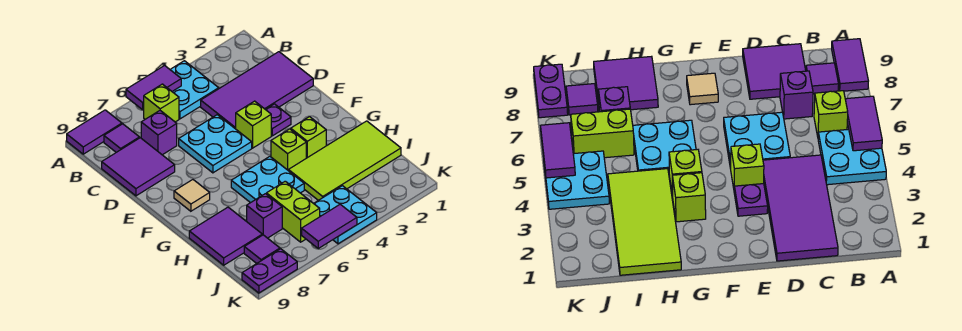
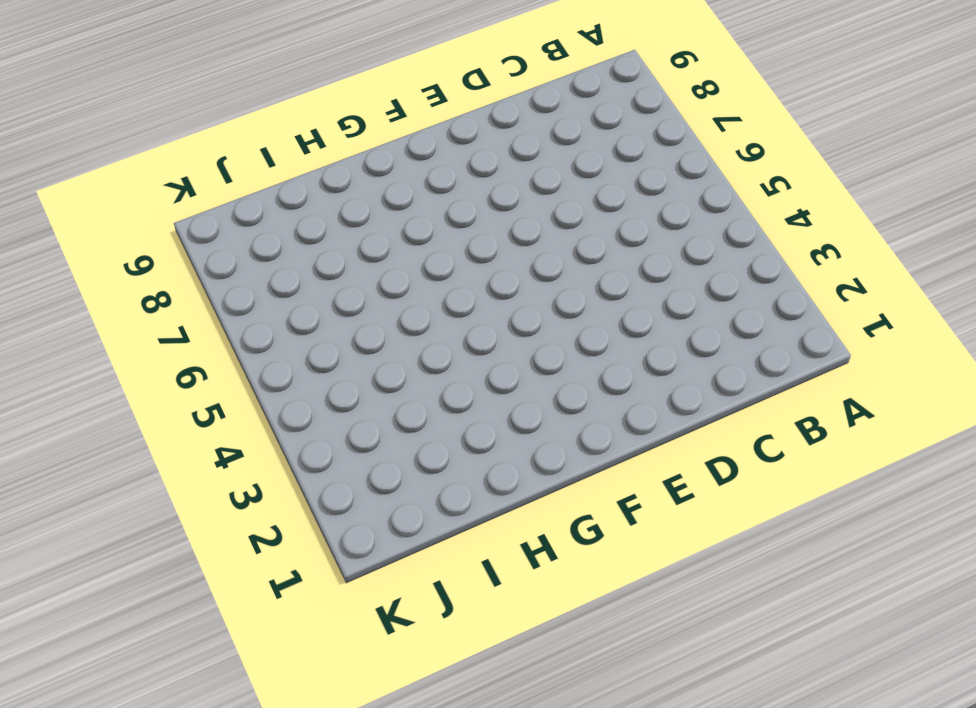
none -> cyan plate A4:B5 level 1
none -> purple tile A8:A9 level 1
none -> lime brick B6 level 1

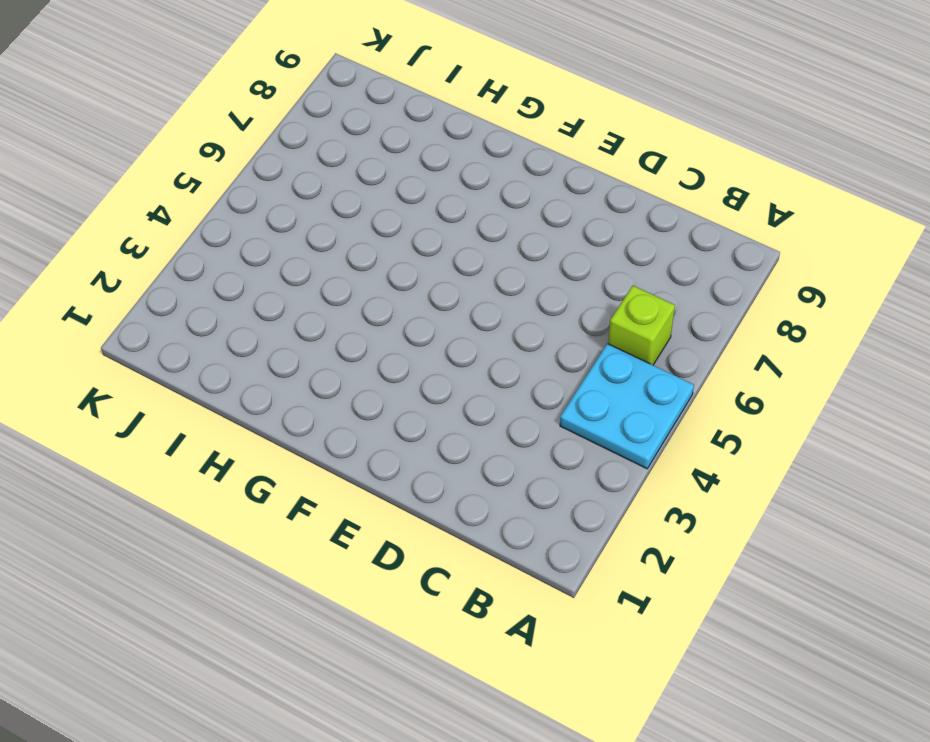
none -> purple tile A8:A9 level 1
none -> purple tile B8 level 1
none -> purple tile C1:D4 level 1

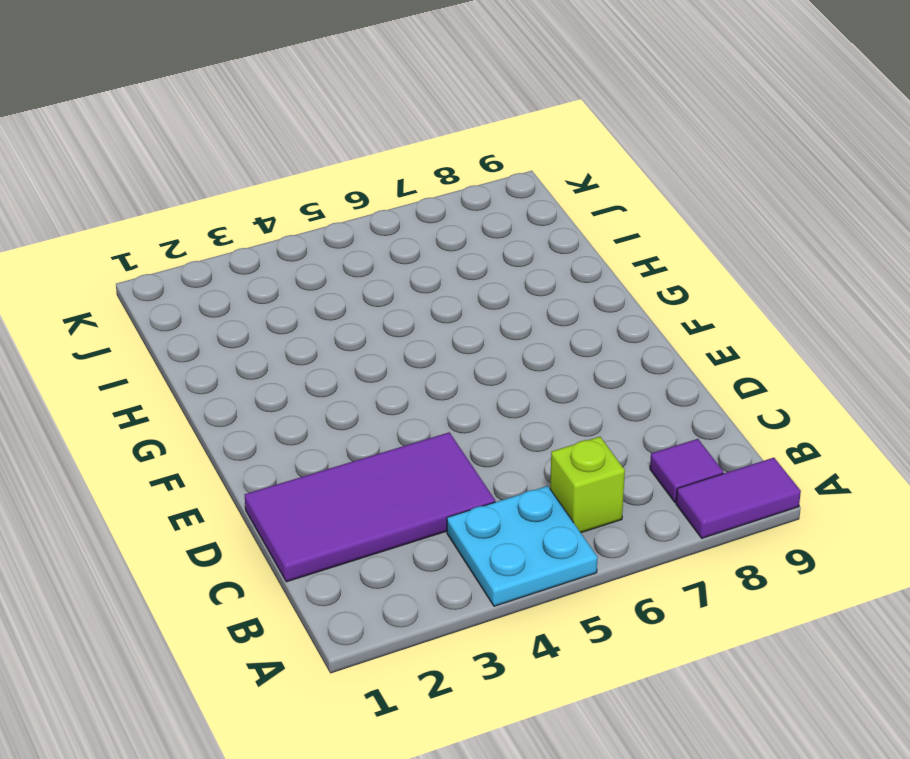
none -> purple brick C7 level 1
none -> purple tile C8:D9 level 1
none -> cyan plate D5:E6 level 1

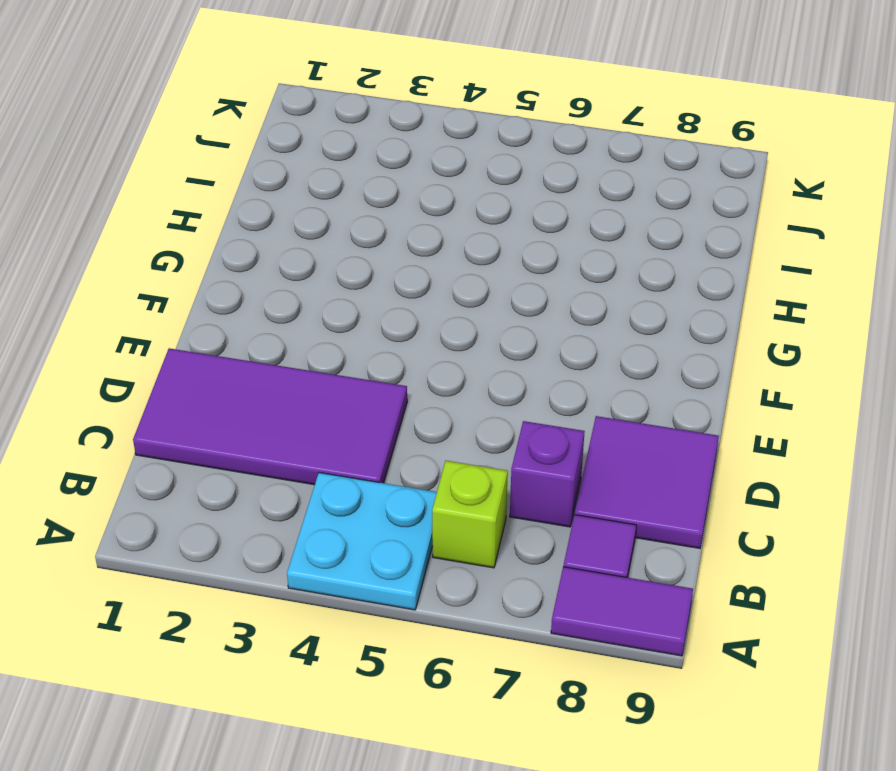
none -> cyan plate D5:E6 level 1
none -> purple plate E3 level 1
none -> lime brick E4 level 1

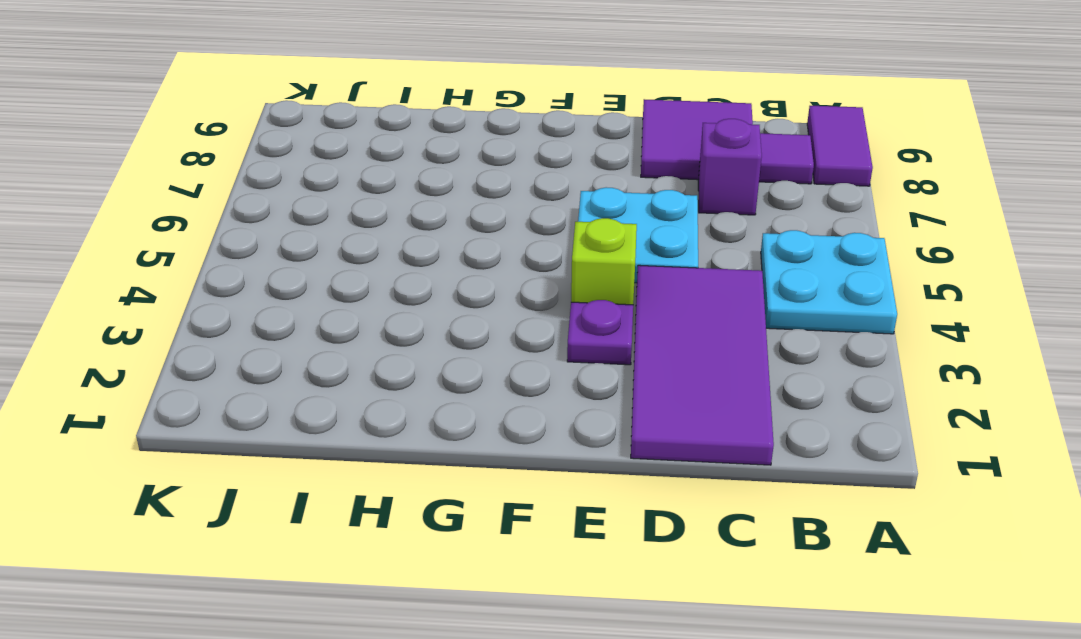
none -> lime brick B6 level 1
none -> tan tile F8 level 1
none -> lime brick G3 level 1

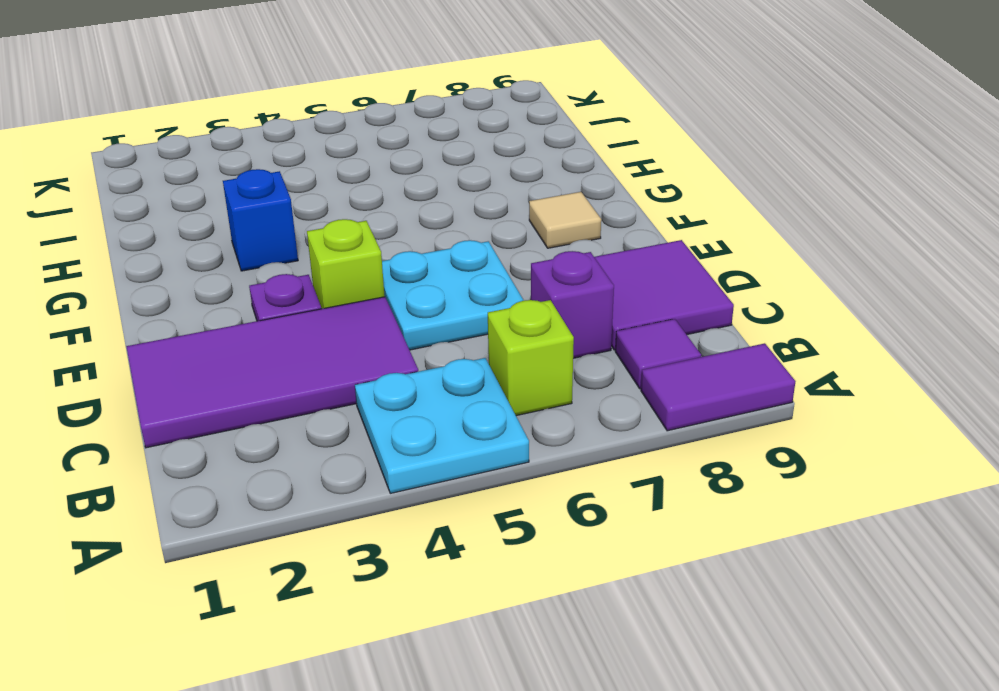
blue brick G3 level 1 -> lime brick G3 level 1
none -> lime brick G4 level 1
none -> cyan plate G5:H6 level 1
none -> lime tile H1:I4 level 1

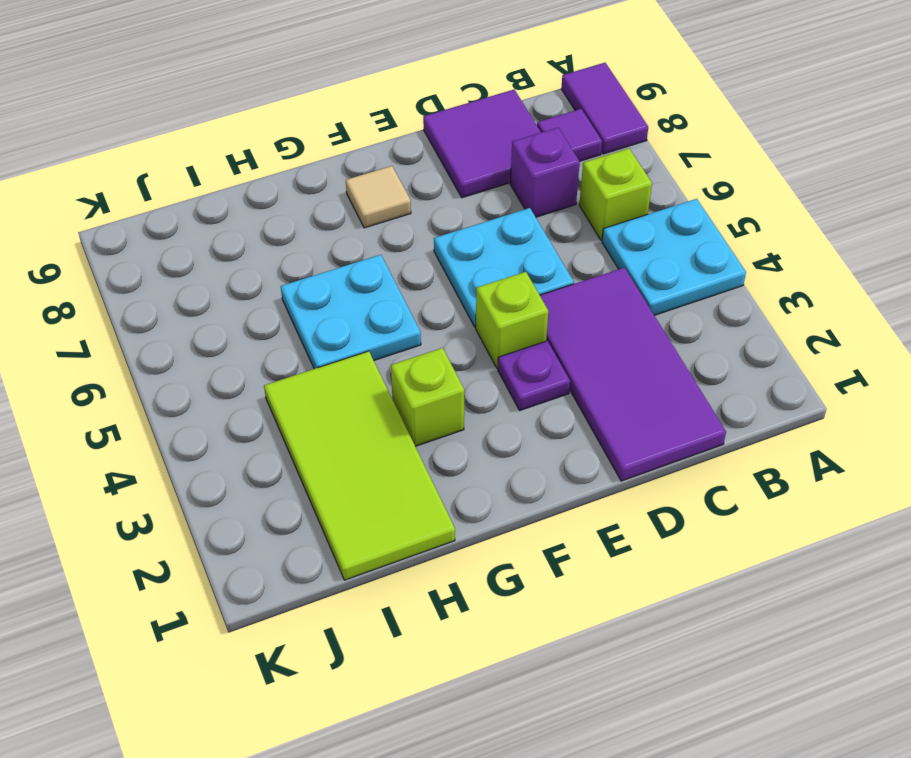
none -> lime brick G4 level 1
none -> purple tile H8:I9 level 1
none -> lime brick I6:J6 level 1

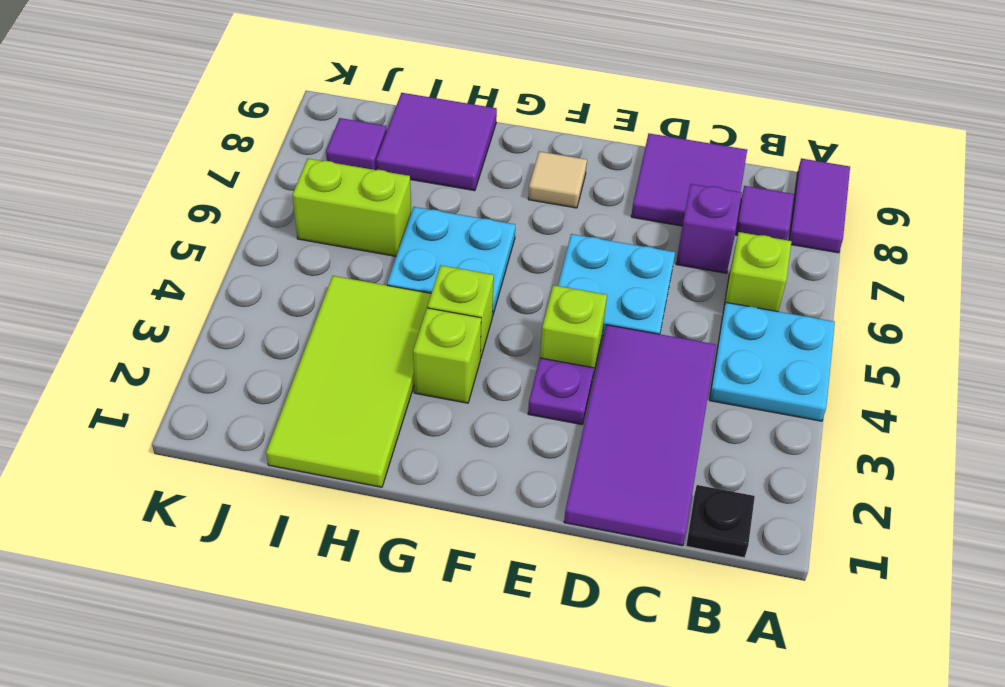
black plate B1 level 1 -> none
none -> purple brick I7 level 1
none -> cyan plate J4:K5 level 1
none -> purple plate K8:K9 level 1

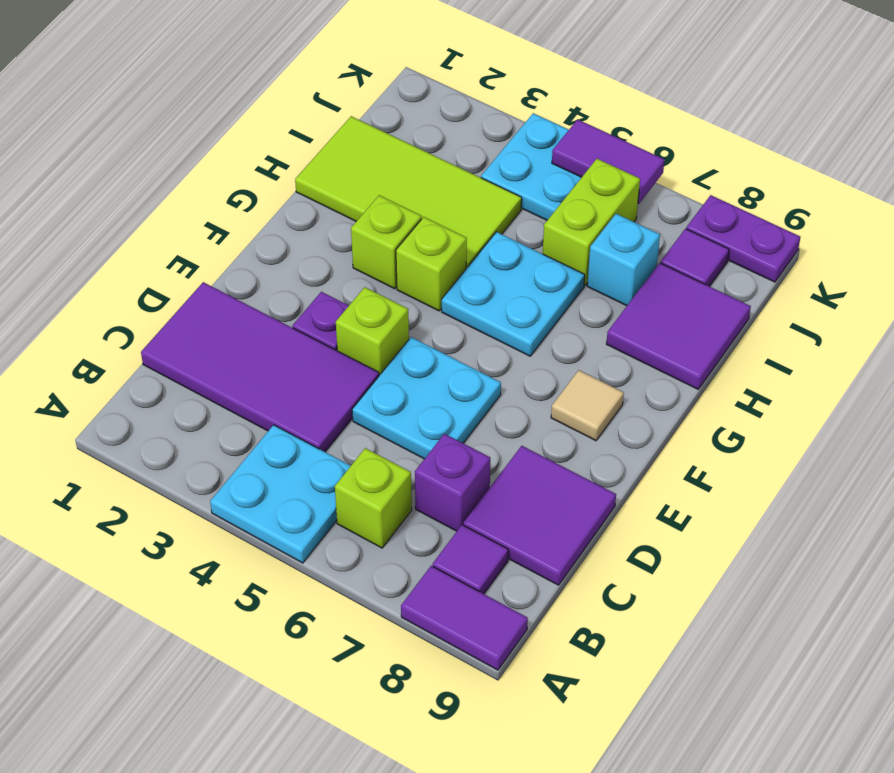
cyan brick I7 level 1 -> purple brick I7 level 1
none -> purple tile A5:A6 level 2

